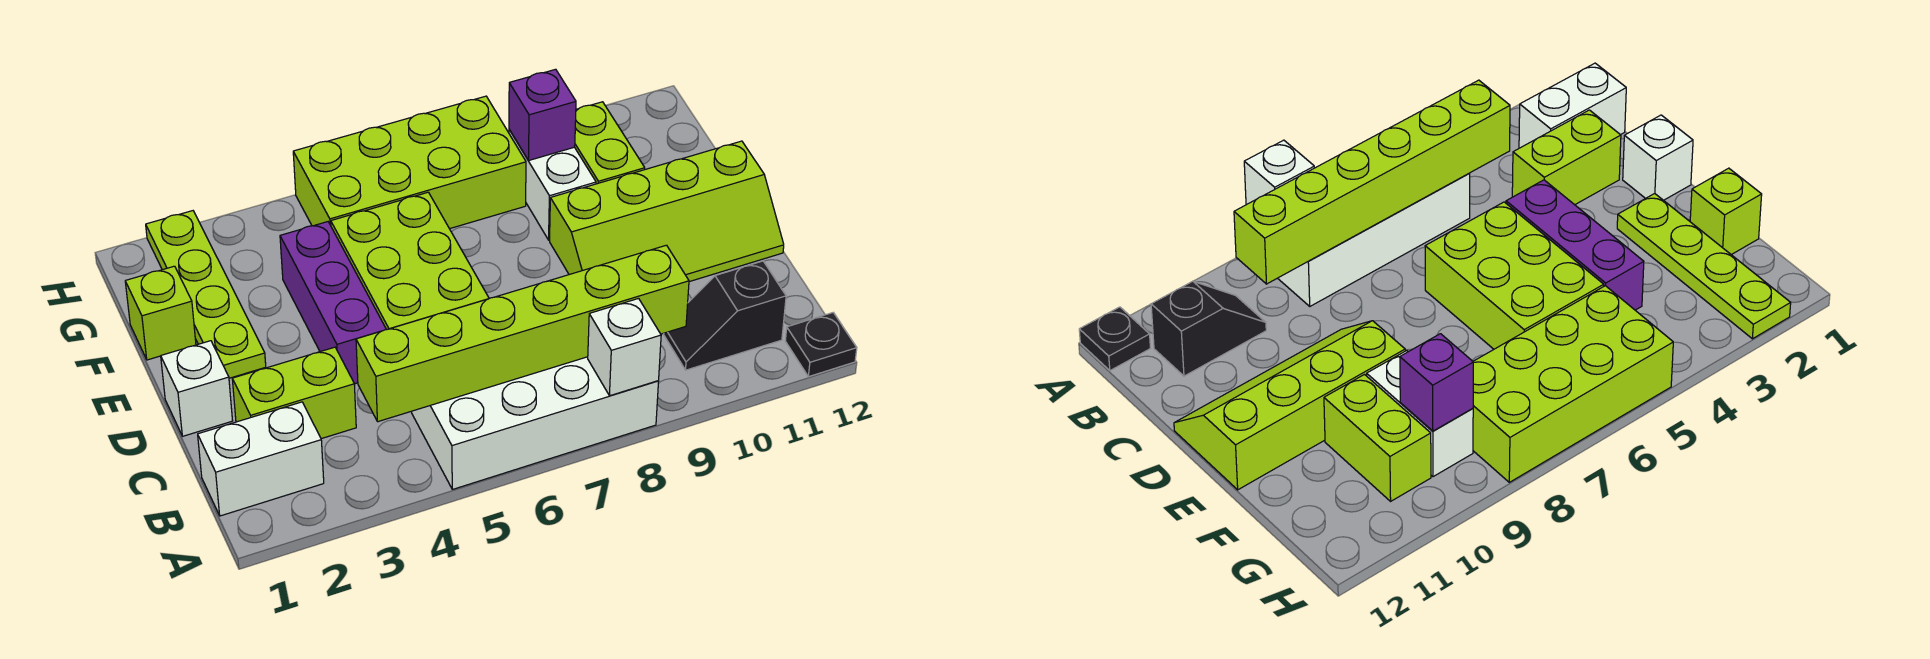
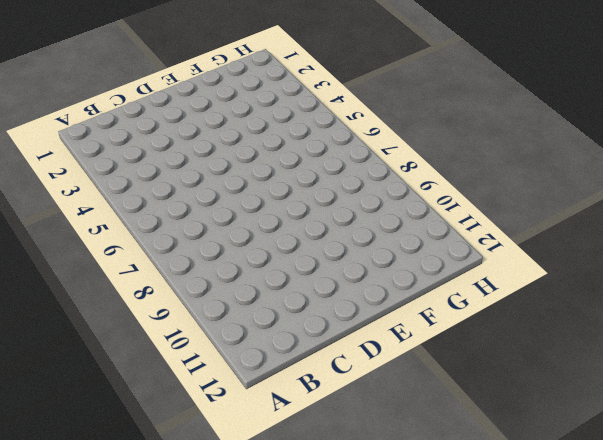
none -> white brick A5:B8 level 1
none -> black plate A12 level 1
none -> white brick B1:B2 level 1

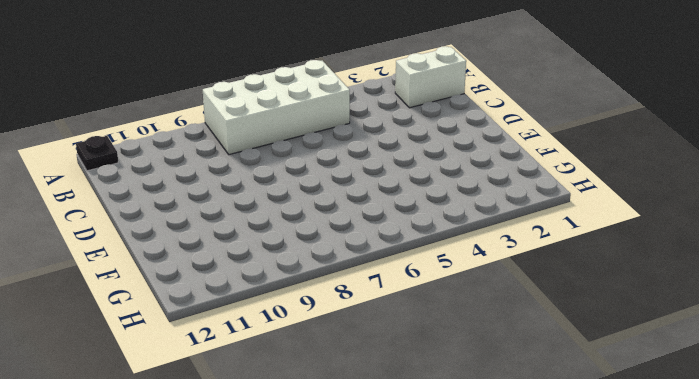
none -> black slope B10:B11 level 1 top 11
none -> lime brick C2:C3 level 1
none -> white brick D1 level 1

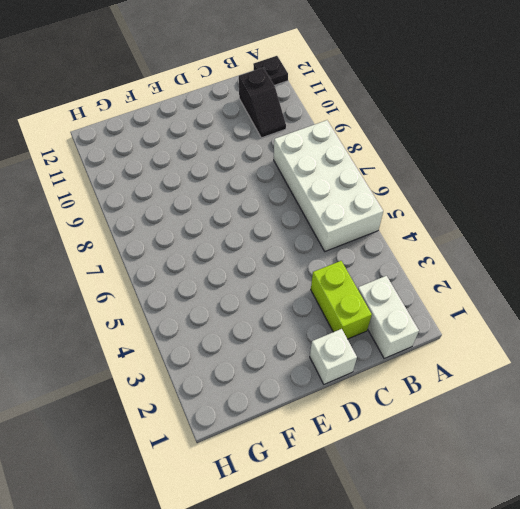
none -> purple brick D4:F4 level 1
none -> lime brick D5:F6 level 1
none -> lime slope D9:E12 level 1 top E

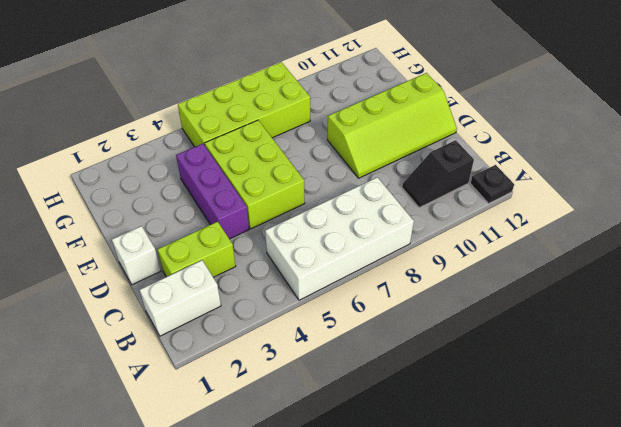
none -> lime plate E2:H2 level 1
none -> lime brick F1 level 1
none -> white brick F9:G9 level 1

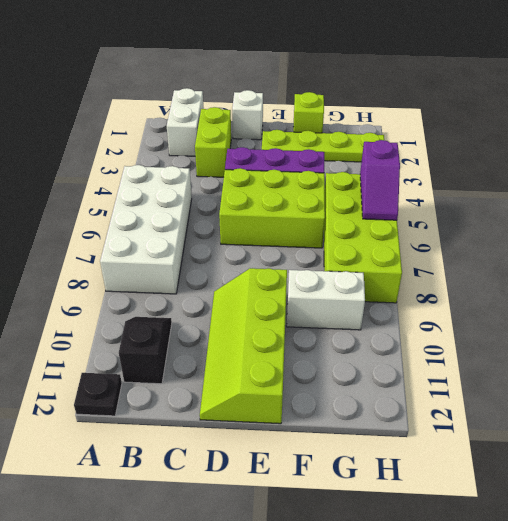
purple slope H5:H6 level 2 top 5 -> none
none -> lime brick F10:G10 level 1
none -> white brick A8 level 2
none -> lime brick B4:B9 level 2

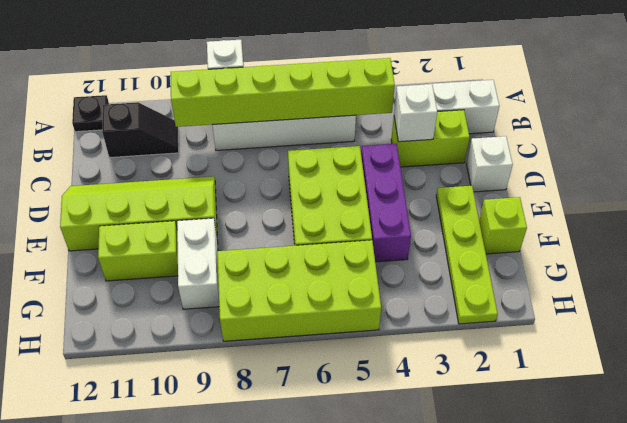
white brick C3 level 2 -> none
lime brick F10:F11 level 1 -> lime brick F10:G10 level 1
none -> purple brick G9 level 2

